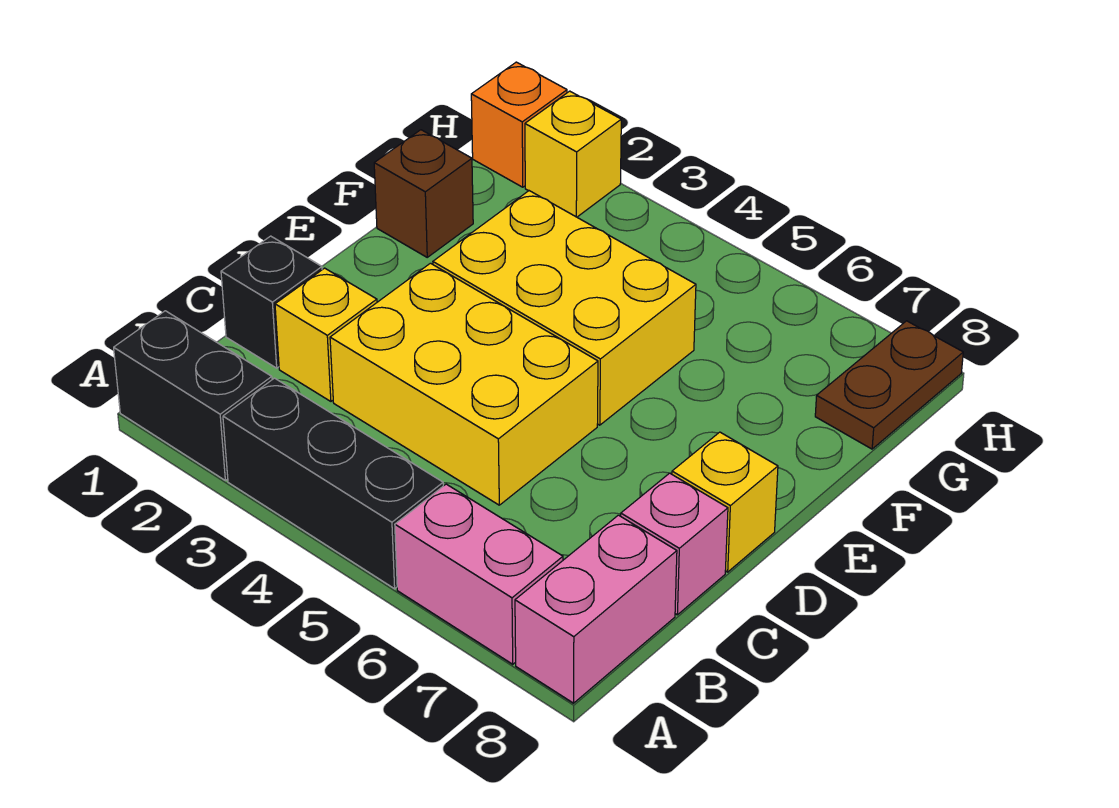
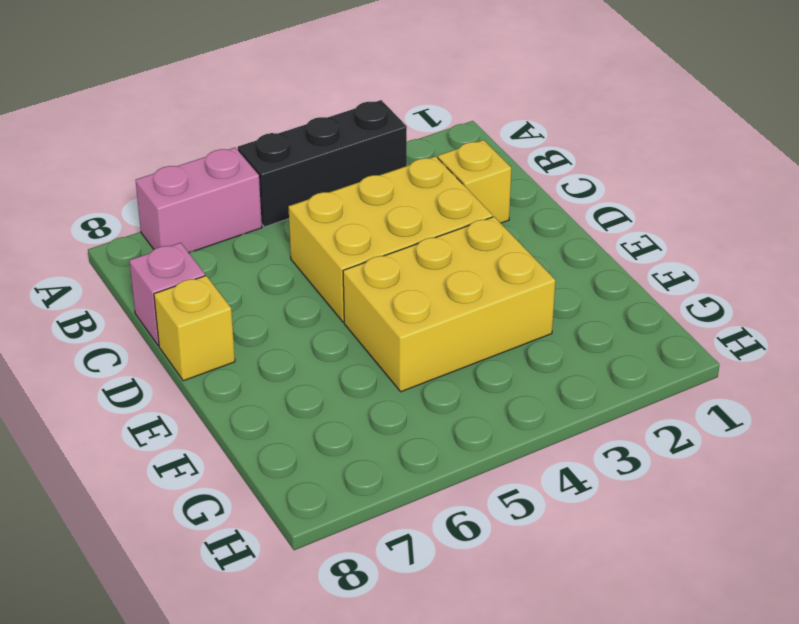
none -> black brick A1:A2 level 1
none -> pink brick A8:B8 level 1
none -> black brick C1 level 1

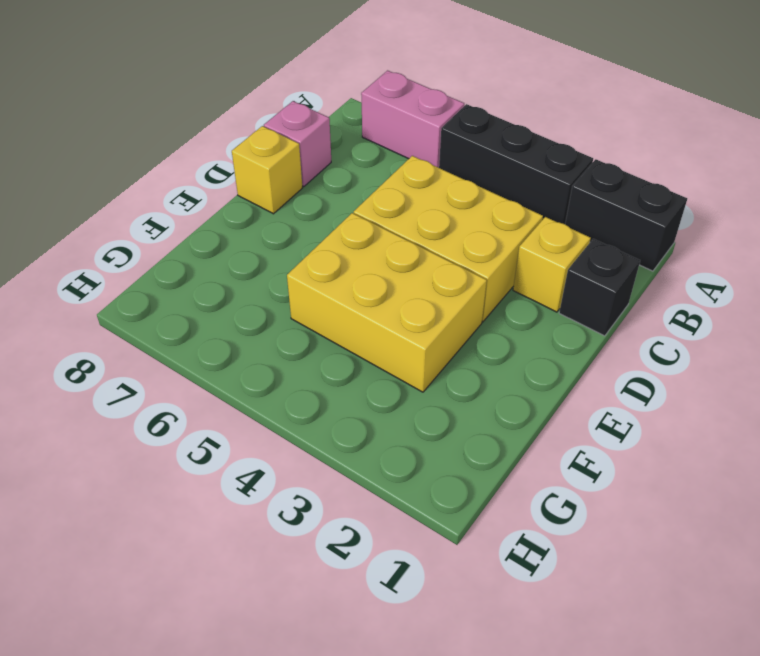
none -> pink brick A8:B8 level 1
none -> brown brick F1 level 1
none -> brown plate G8:H8 level 1

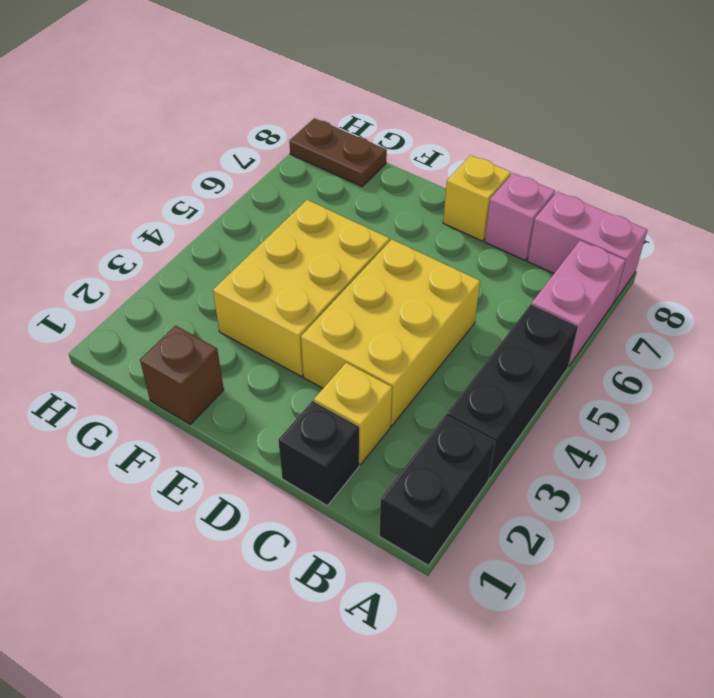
none -> orange brick H1 level 1
none -> yellow brick H2 level 1

